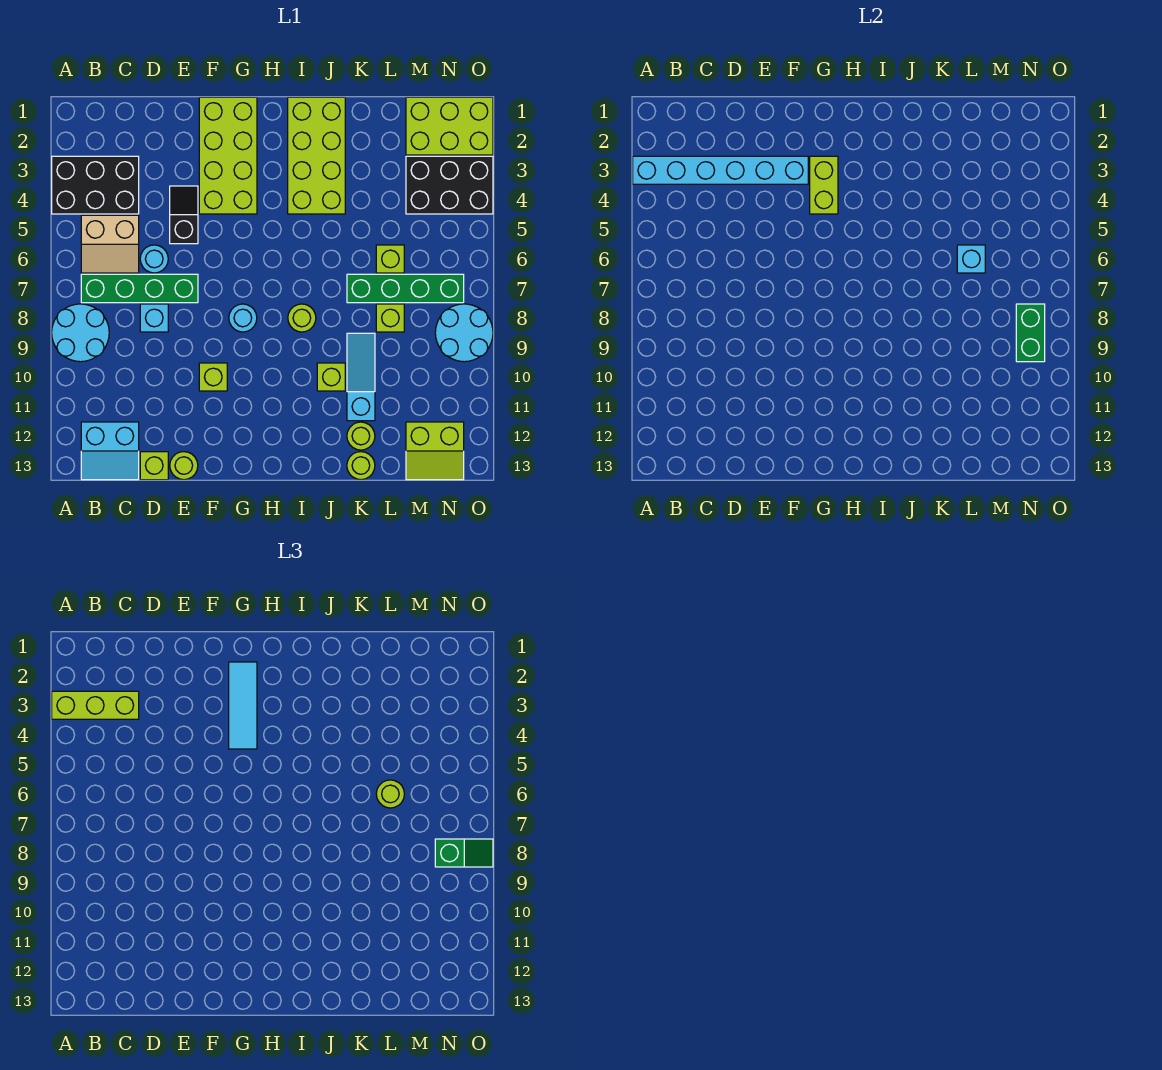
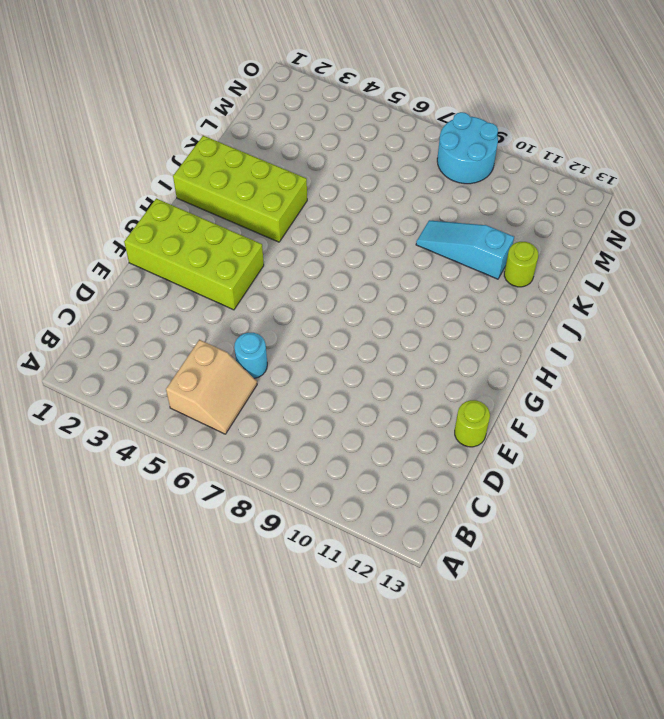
none -> black brick A3:C4 level 1
none -> cyan round brick A8:B9 level 1
none -> green brick B7:E7 level 1
none -> cyan slope B12:C13 level 1 top 12

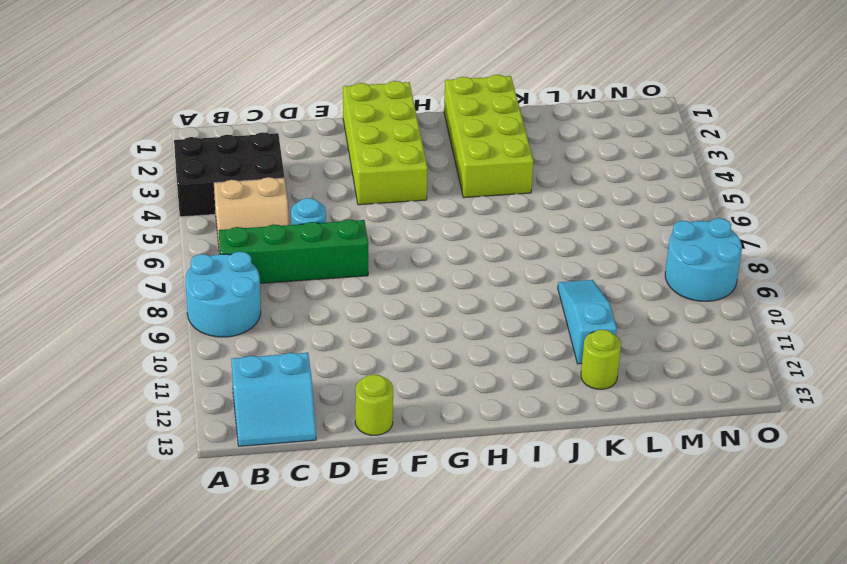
none -> cyan brick D8 level 1
none -> lime brick D13 level 1
none -> black slope E4:E5 level 1 top 5
none -> lime brick F10 level 1

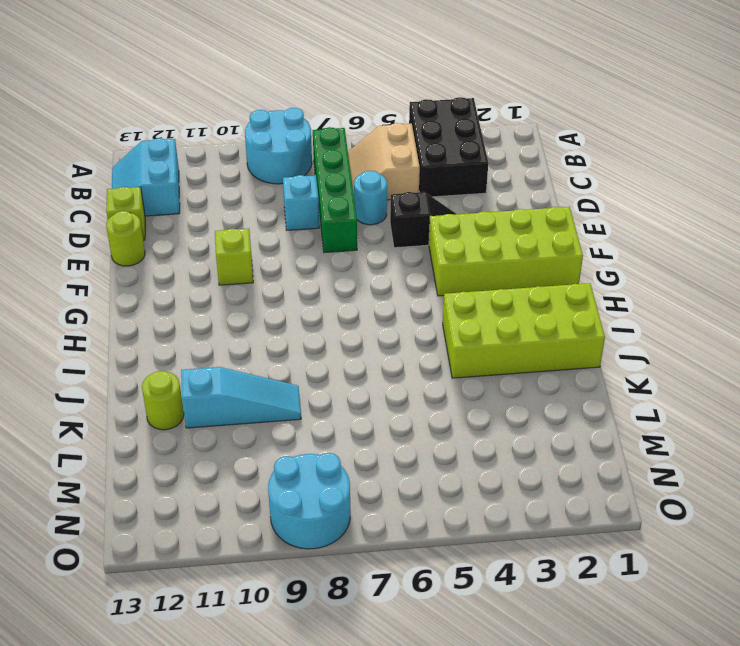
none -> cyan round brick G8 level 1
none -> lime round brick I8 level 1
none -> lime brick J10 level 1
none -> green brick K7:N7 level 1

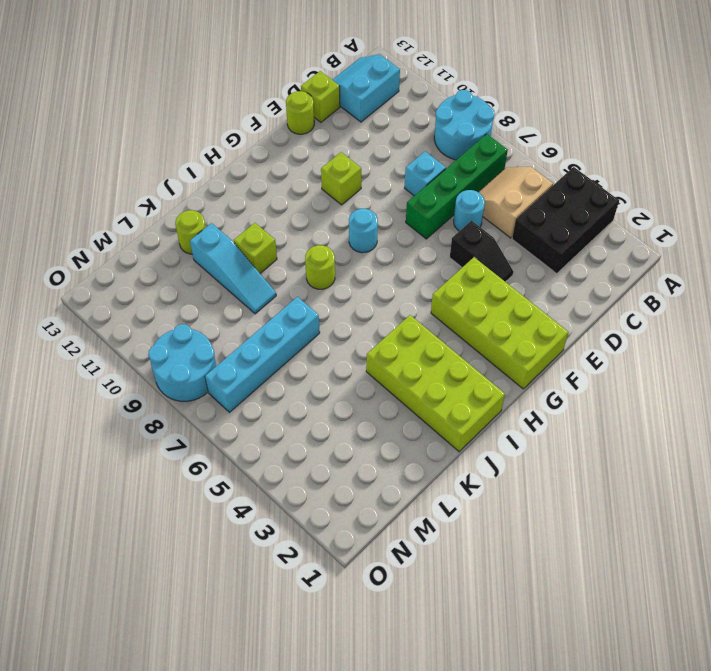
cyan brick K7:N7 level 1 -> green brick K7:N7 level 1
none -> lime round brick K13 level 1
none -> lime brick L6 level 1
none -> lime brick L8 level 1
none -> lime brick M1:O2 level 1

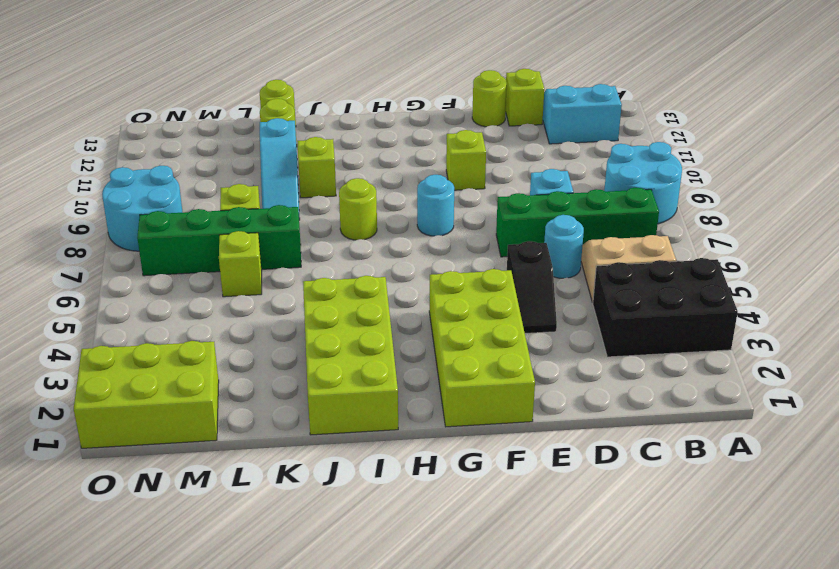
none -> black brick M3:O4 level 1
none -> lime slope M12:N13 level 1 top 12
none -> cyan brick A3:F3 level 2
none -> lime brick G3:G4 level 2

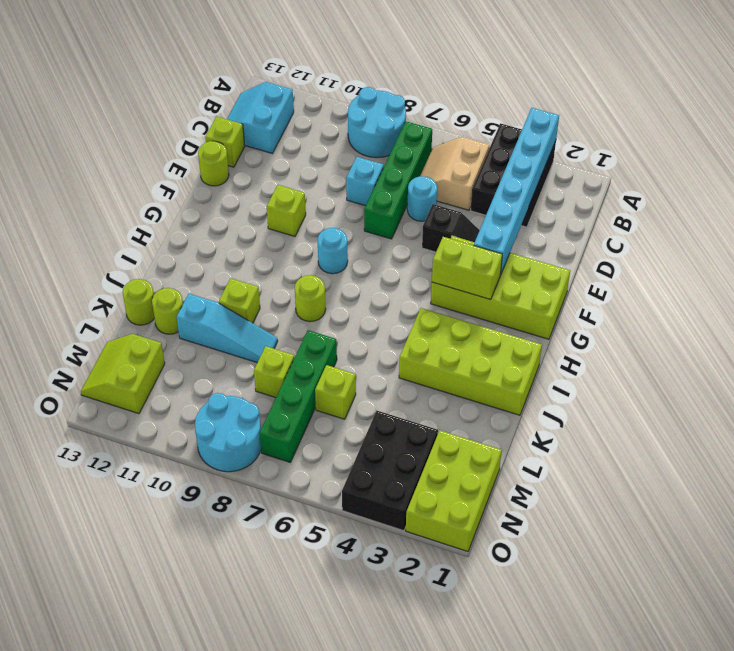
none -> cyan brick L6 level 2
none -> green brick N8:N9 level 2
none -> lime brick A3:C3 level 3
none -> cyan tile G2:G4 level 3

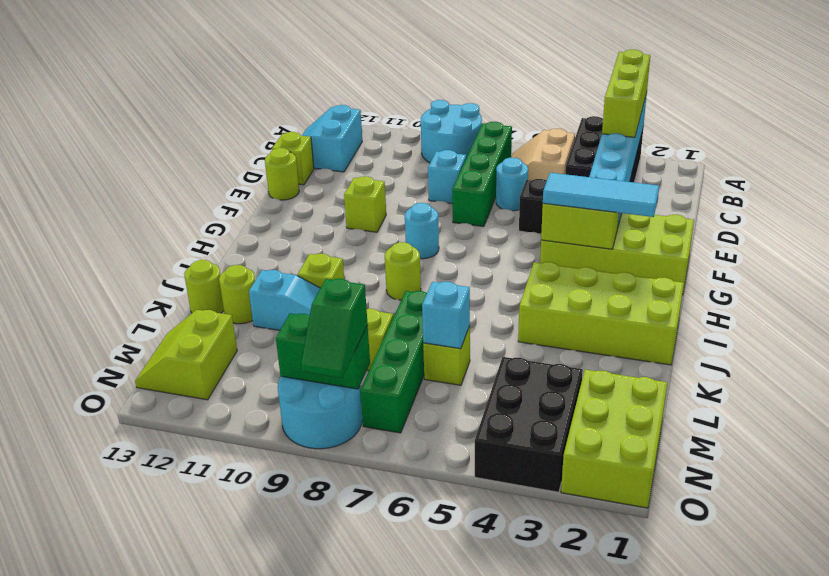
none -> lime round brick L6 level 3

